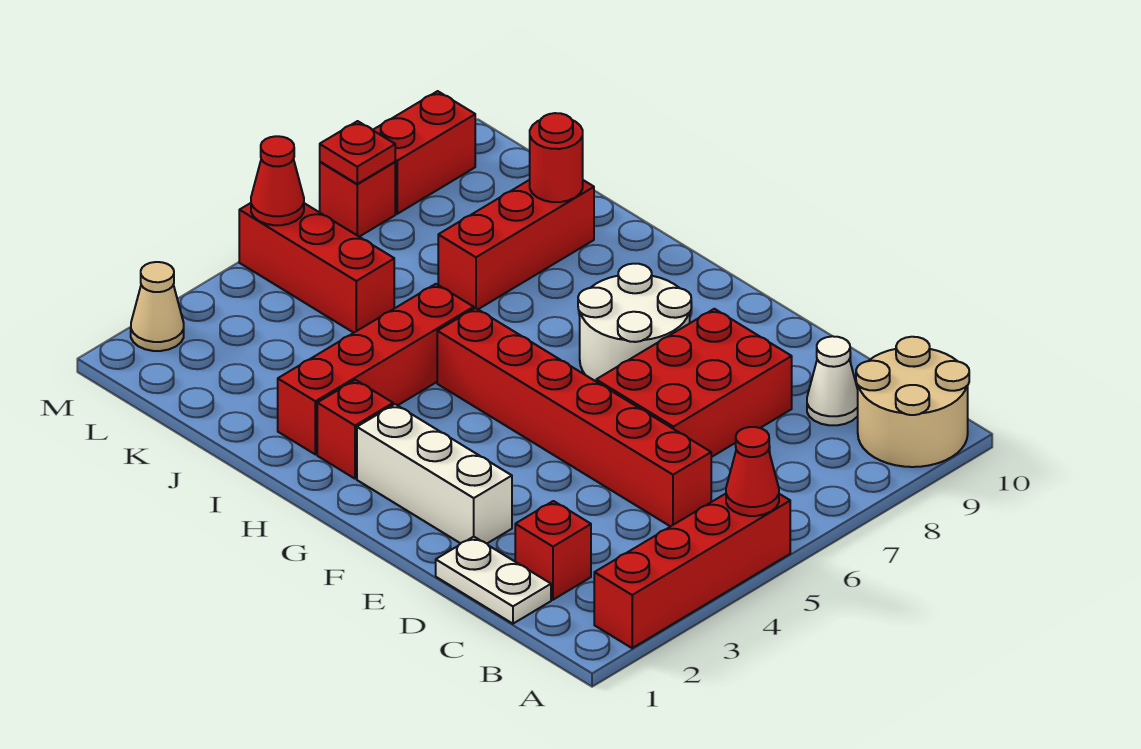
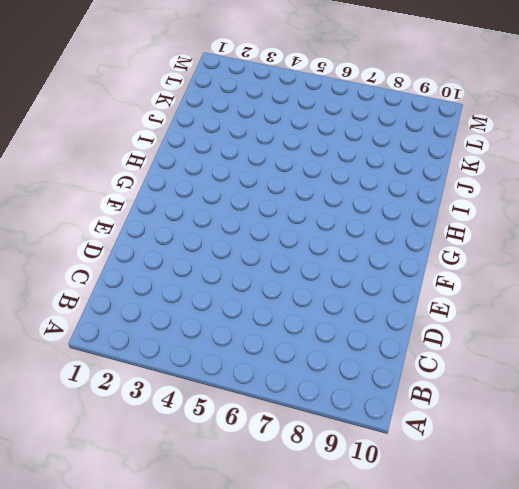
none -> red brick A2:A5 level 1
none -> tan round brick A9:B10 level 1
none -> white plate C1:D1 level 1

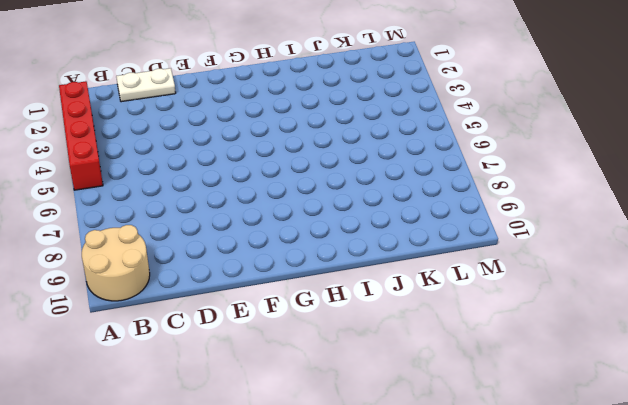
none -> red brick C2 level 1
none -> red brick C5:H5 level 1
none -> white cone C9 level 1

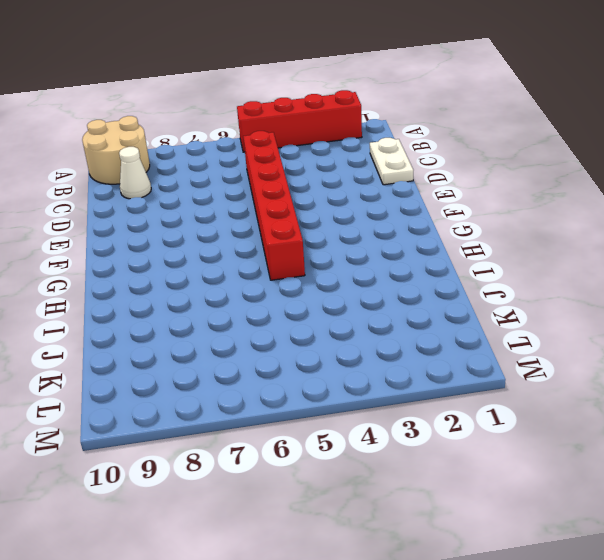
none -> red brick C2 level 1
none -> red brick D6:E8 level 1
none -> white brick E2:G2 level 1

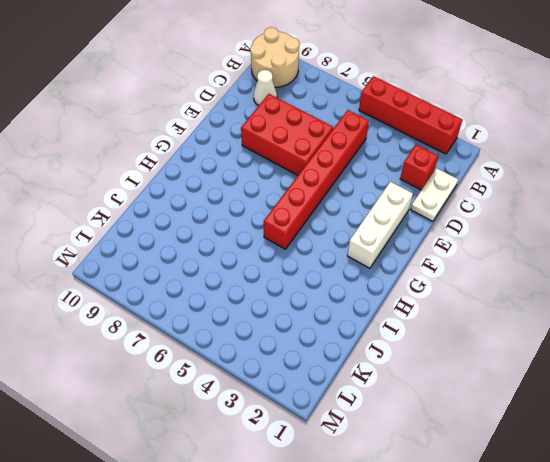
none -> white round brick F7:G8 level 1
none -> red brick H2 level 1
none -> red brick I2:I5 level 1

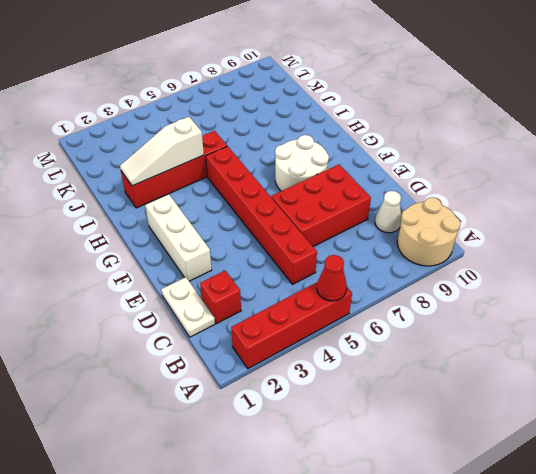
white slope I2:I4 level 2 top 4 -> none
none -> red brick H2 level 1
none -> red brick J7:J9 level 1
none -> red brick K5:M5 level 1

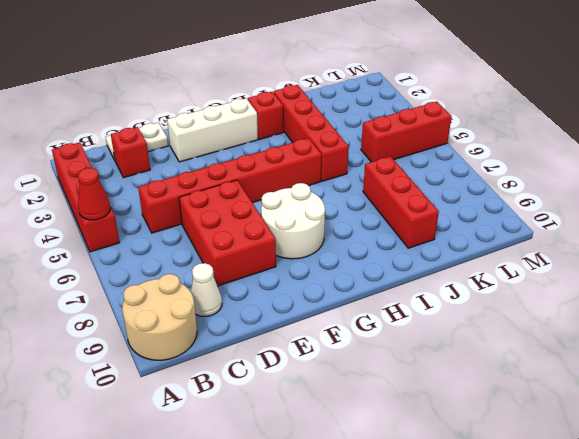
none -> tan cone M2 level 1
none -> red brick M7 level 1
none -> red brick M8:M9 level 1

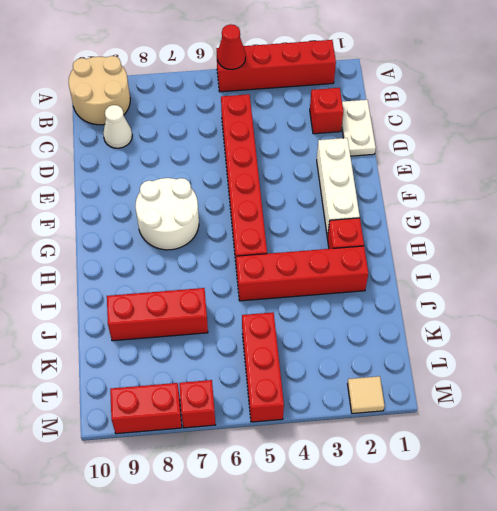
tan tile M2 level 1 -> tan cone M2 level 1
none -> red brick D6:E8 level 1
none -> red round brick J9 level 2
none -> red cone M5 level 2

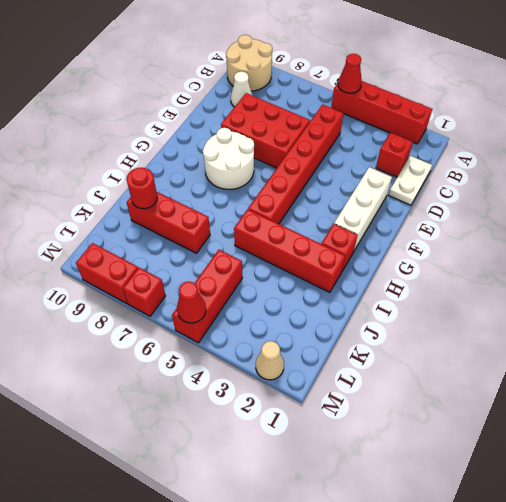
none -> red plate M7 level 2

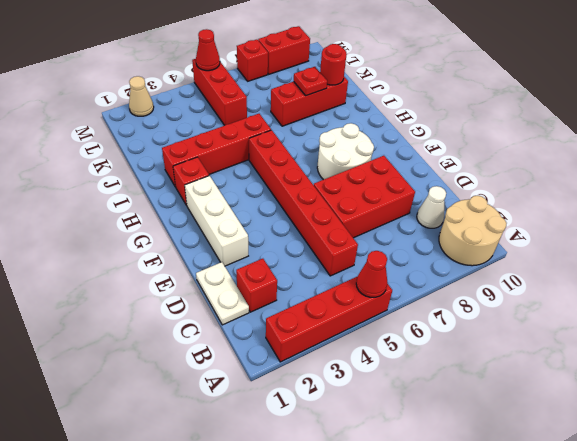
red plate J8 level 2 -> red plate M7 level 2

